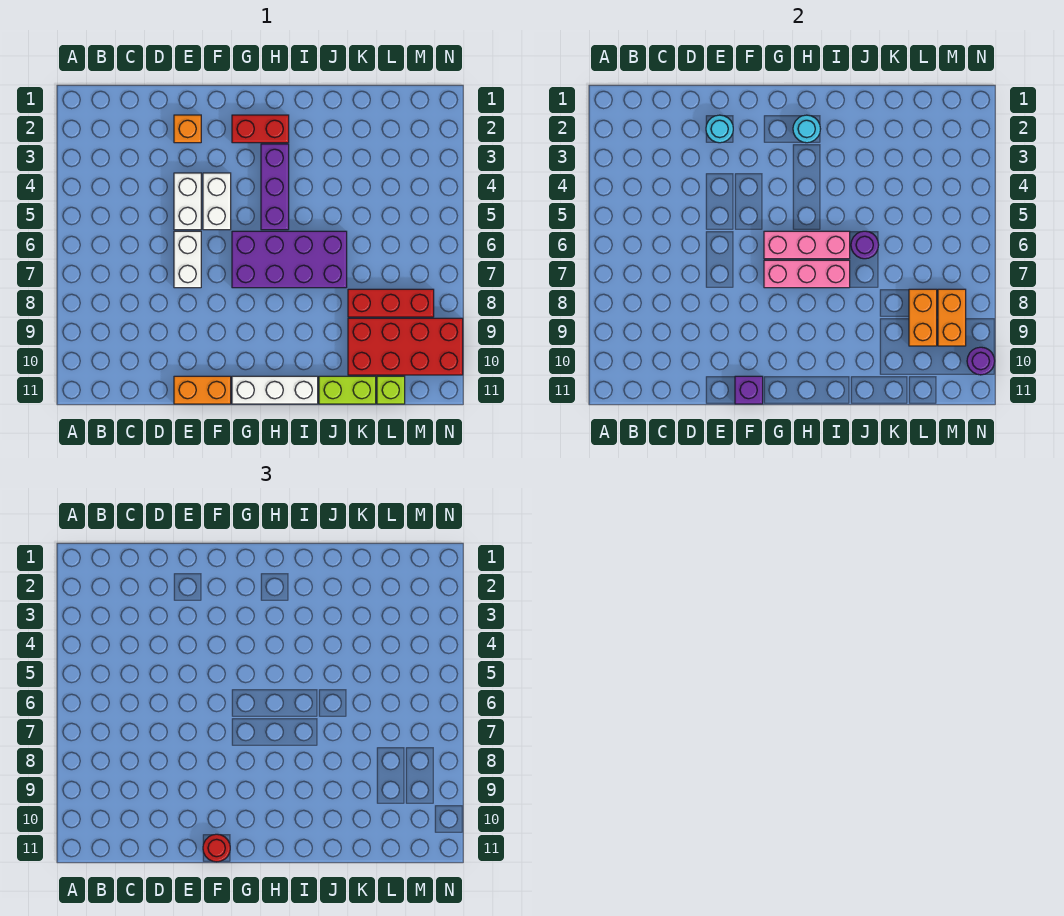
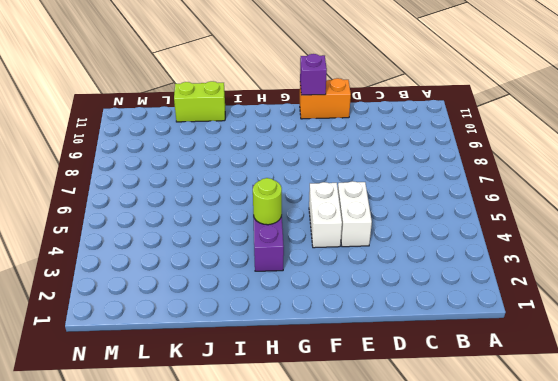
lime round brick H4 level 2 -> none
none -> orange brick E2 level 1
none -> white brick E6:E7 level 1
none -> red brick G2:H2 level 1

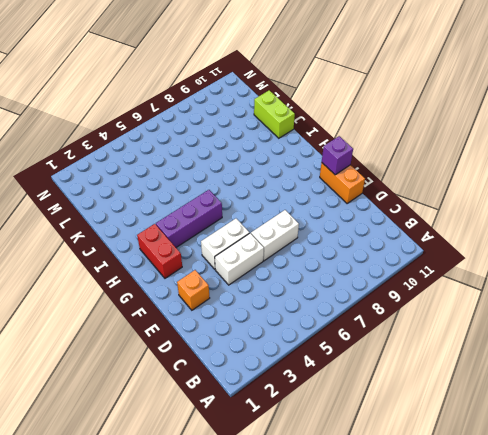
none -> purple brick G6:J7 level 1
none -> white brick G11:I11 level 1
none -> red brick K8:M8 level 1

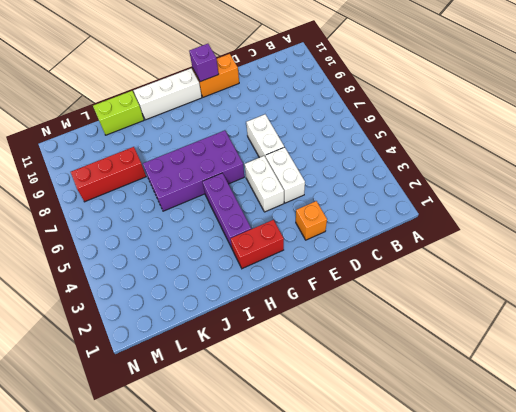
none -> red brick K9:N10 level 1
none -> lime brick L11 level 1
none -> cyan round brick E2 level 2

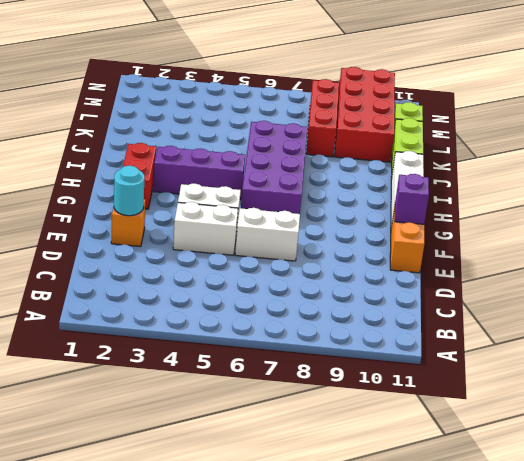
none -> pink brick G6:I6 level 2
none -> pink brick G7:I7 level 2
none -> cyan round brick H2 level 2

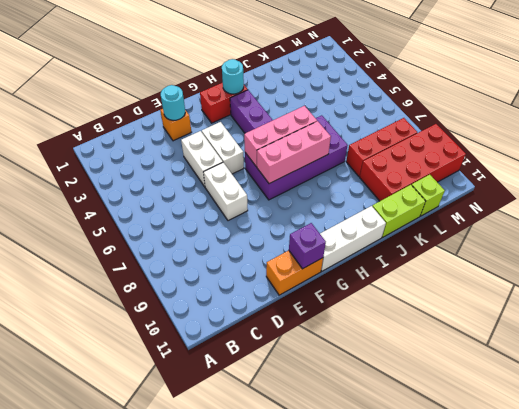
none -> purple round brick J6 level 2
none -> orange brick L8:L9 level 2
none -> orange brick M8:M9 level 2

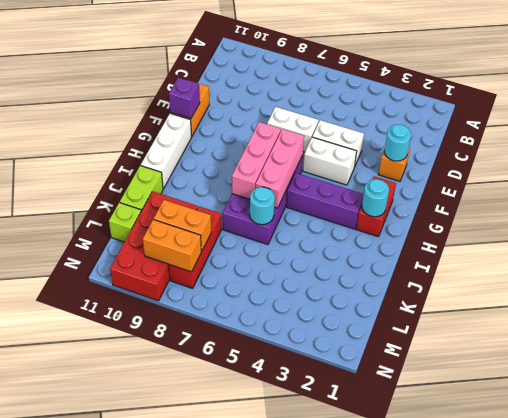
cyan round brick J6 level 2 -> purple round brick J6 level 2
none -> purple round brick N10 level 2
none -> red round brick F11 level 3

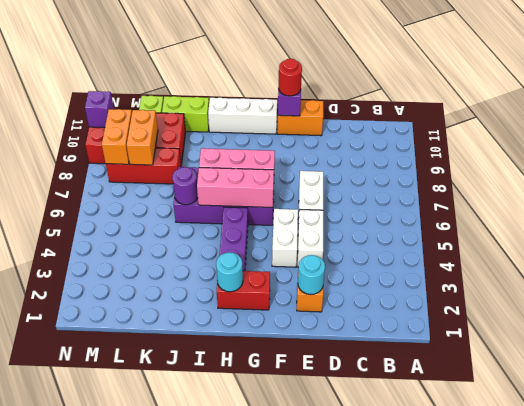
purple brick N10 level 2 -> purple round brick N10 level 2

